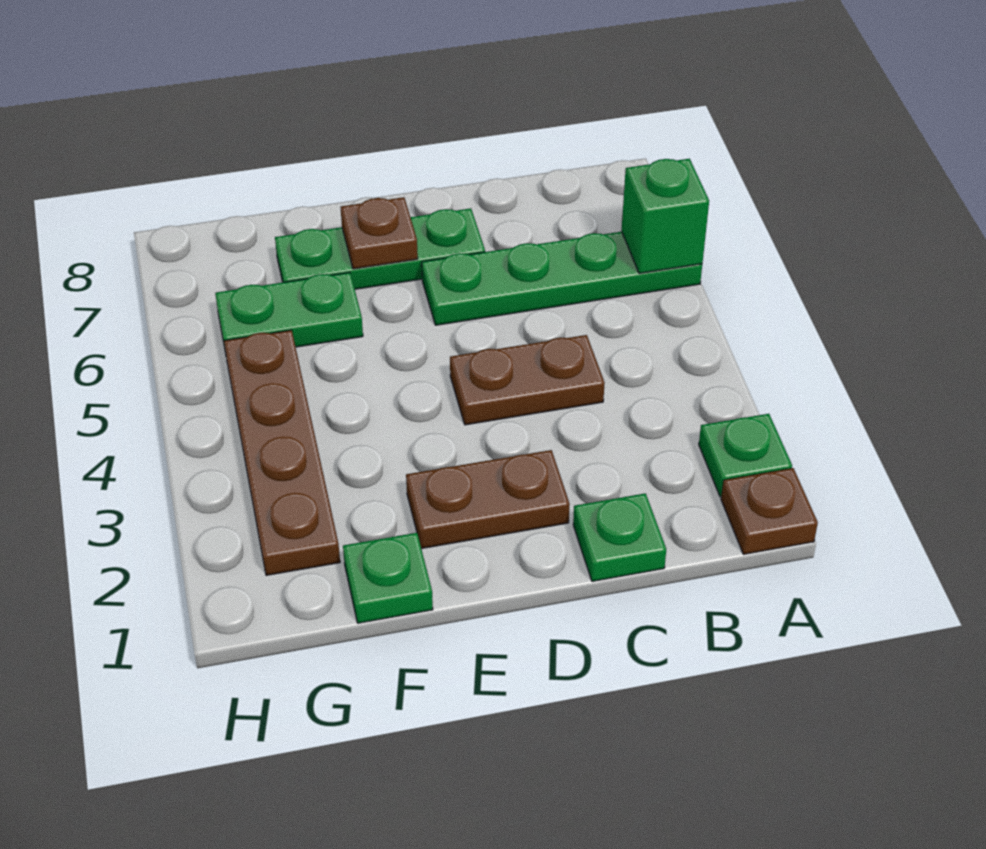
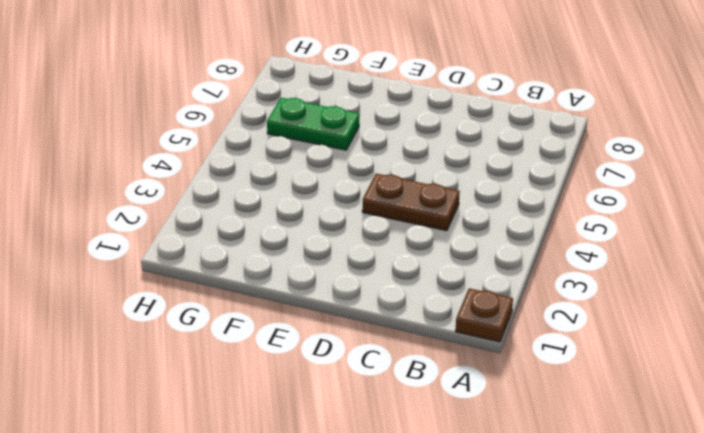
none -> green plate A2 level 1
none -> green plate A6:D6 level 1
none -> green plate C1 level 1

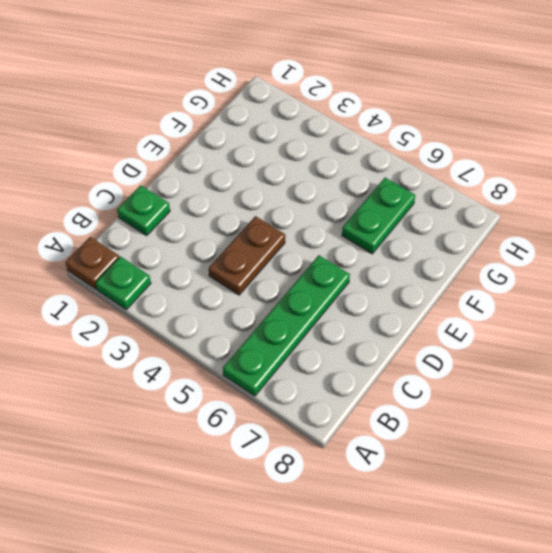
none -> brown plate D2:E2 level 1
none -> green plate D7:F7 level 1
none -> green plate F1 level 1

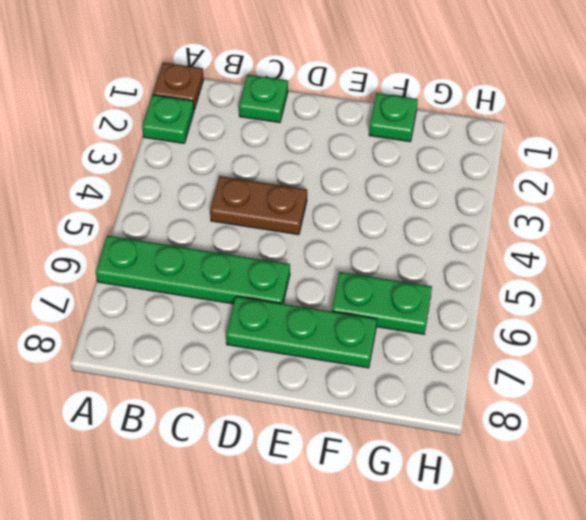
none -> brown plate D2:E2 level 1
none -> brown plate G2:G5 level 1
none -> green brick A6 level 2

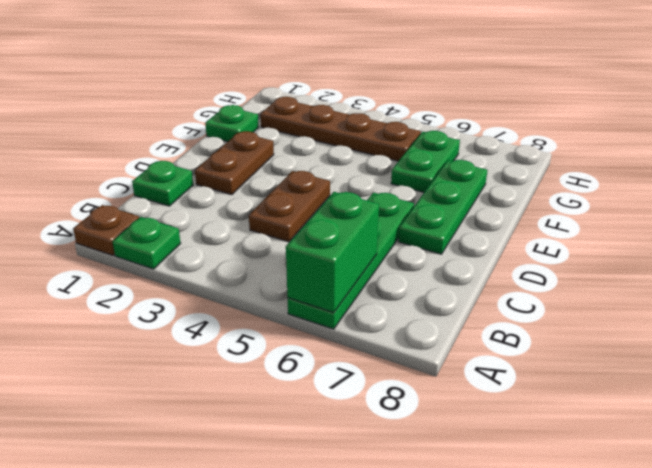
green brick A6:B6 level 2 -> green brick A6 level 2
none -> brown plate E7 level 2

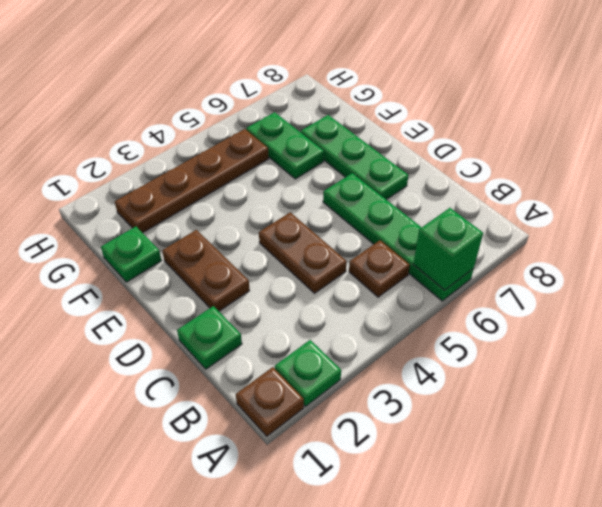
brown plate B5 level 1 -> brown plate E7 level 2

